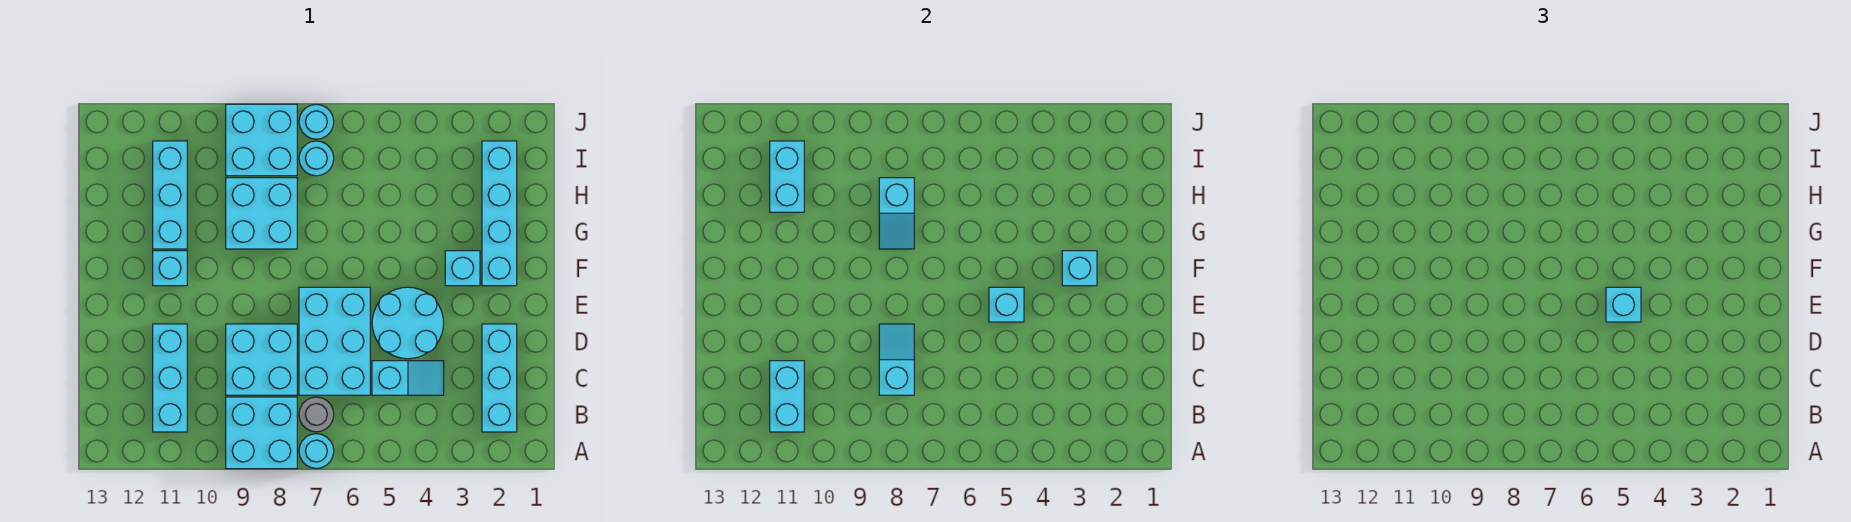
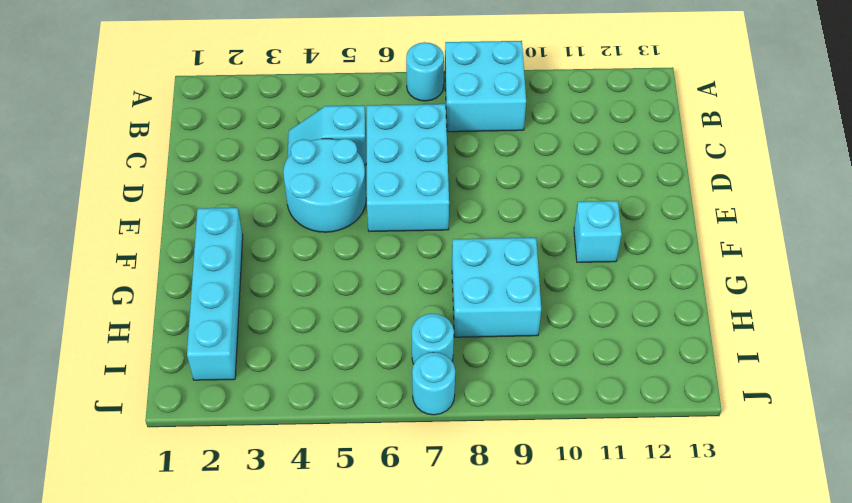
none -> cyan brick B2:D2 level 1
none -> grey round brick B7 level 1
none -> cyan brick B11:D11 level 1

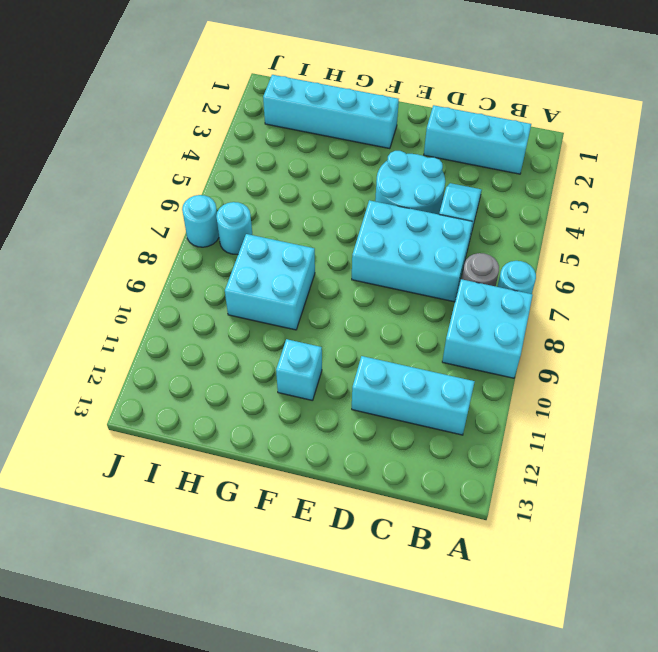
none -> cyan brick C8:D9 level 1
none -> cyan brick F3 level 1
none -> cyan brick G11:I11 level 1

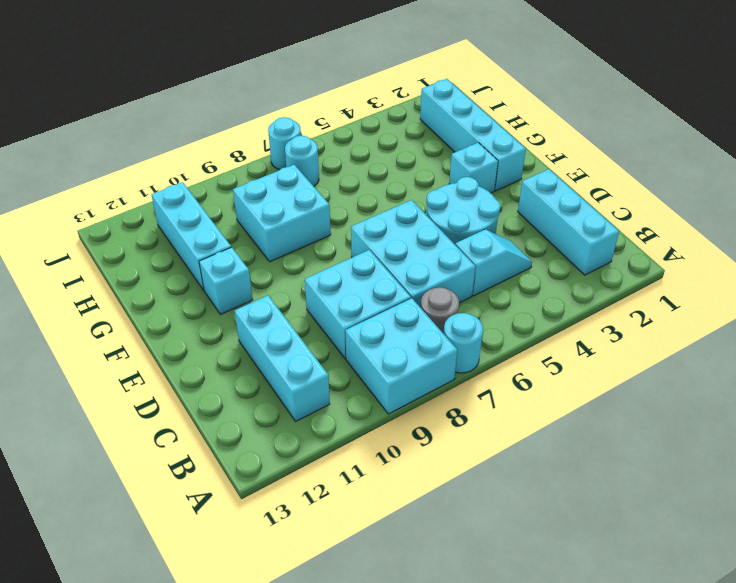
none -> cyan brick I8:J9 level 1
none -> cyan brick B11:C11 level 2
none -> cyan slope C8:D8 level 2 top C

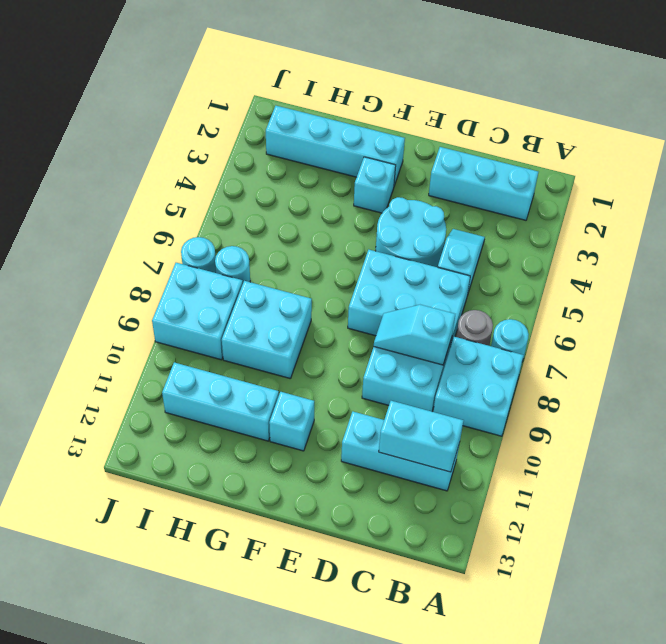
none -> cyan brick E5 level 2
none -> cyan brick F3 level 2
none -> cyan slope G8:H8 level 2 top H

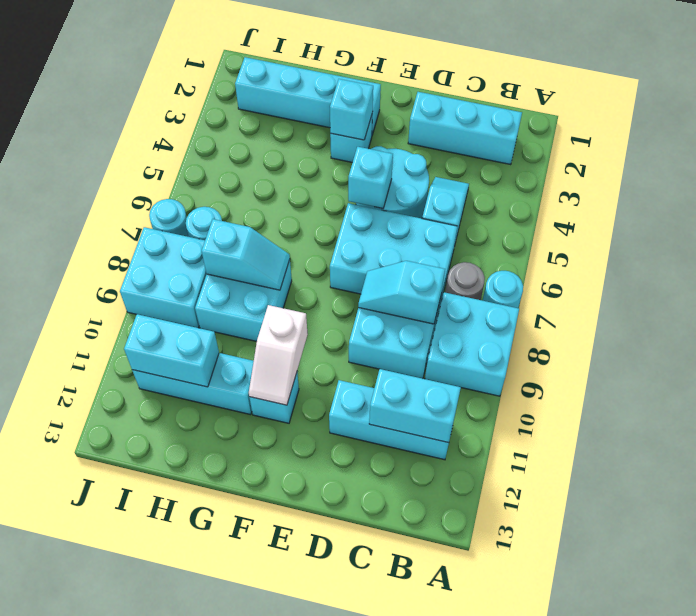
white slope F10:F11 level 2 top 10 -> none
none -> cyan brick E5 level 3

